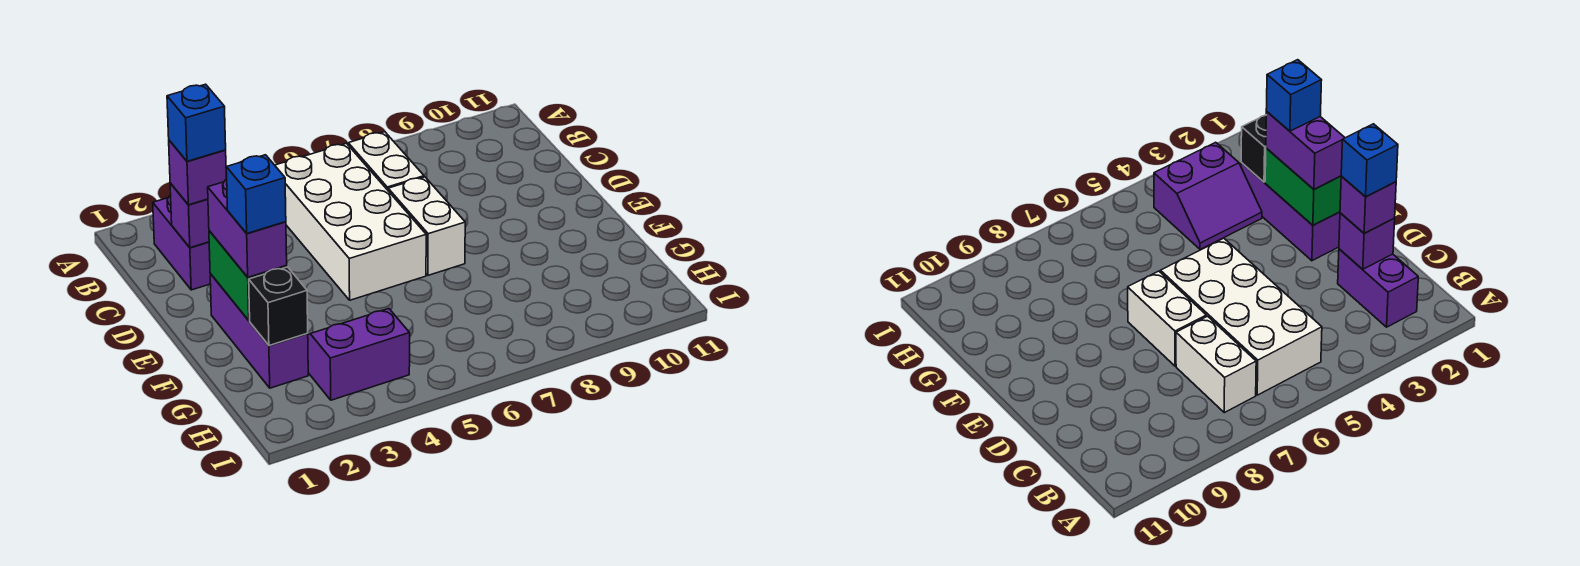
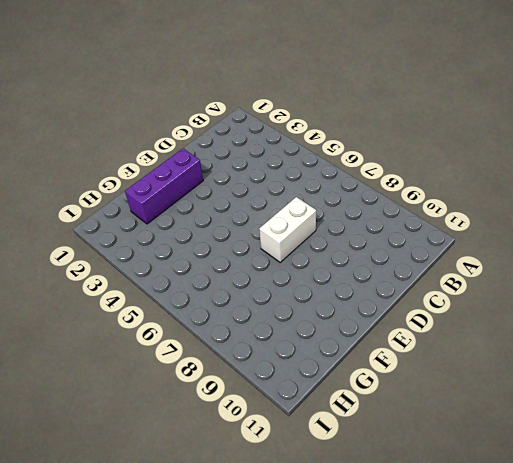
none -> purple brick B2:C2 level 1
none -> white brick B5:E6 level 1
none -> white brick B7:C7 level 1

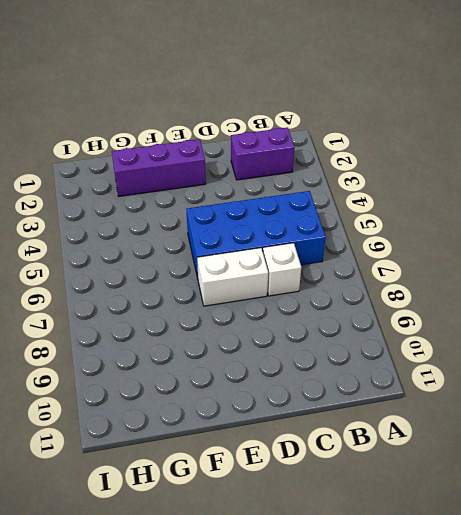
blue brick B5:E6 level 1 -> white brick B5:E6 level 1
white brick C7 level 1 -> white brick B7:C7 level 1
none -> purple slope G3:H4 level 1 top H
none -> purple brick C2 level 2
none -> green brick E2:F2 level 2

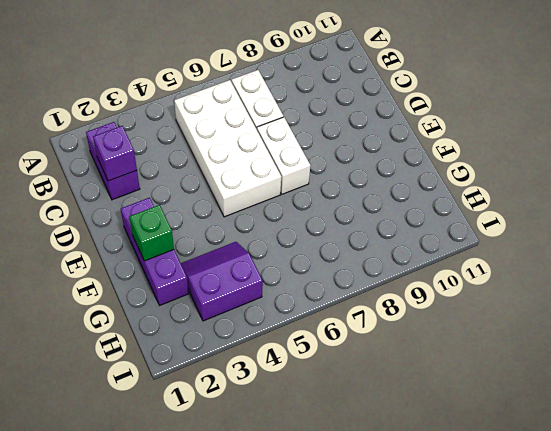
green brick F2 level 2 -> green brick E2:F2 level 2
none -> black brick G2 level 2
none -> purple brick C2 level 3
none -> purple brick E2:F2 level 3

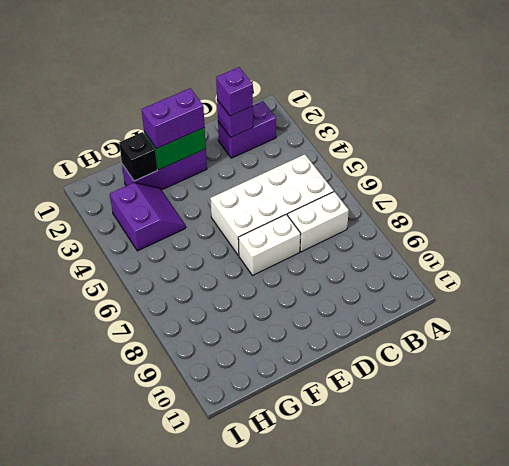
none -> blue brick C2 level 4
none -> blue brick F2 level 4

